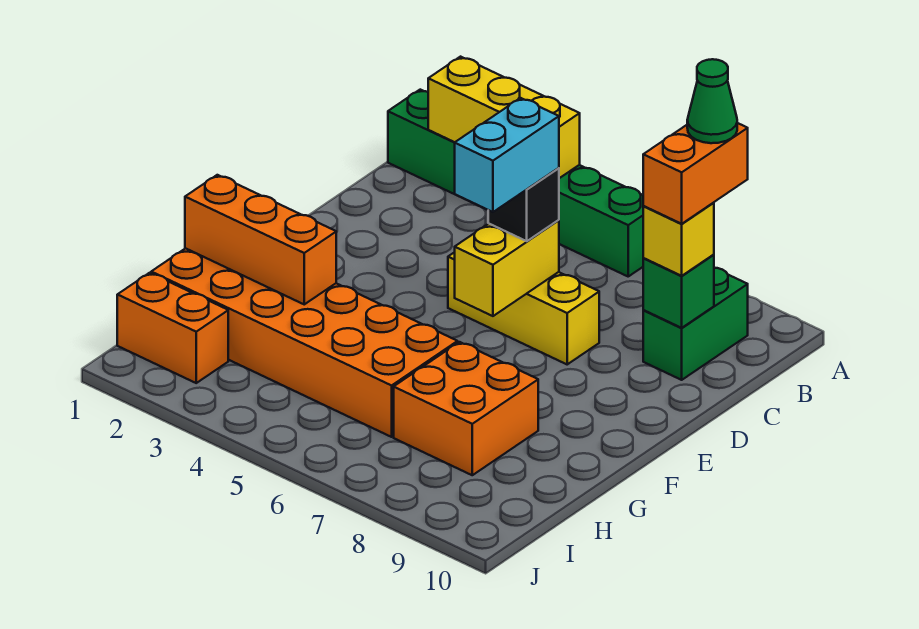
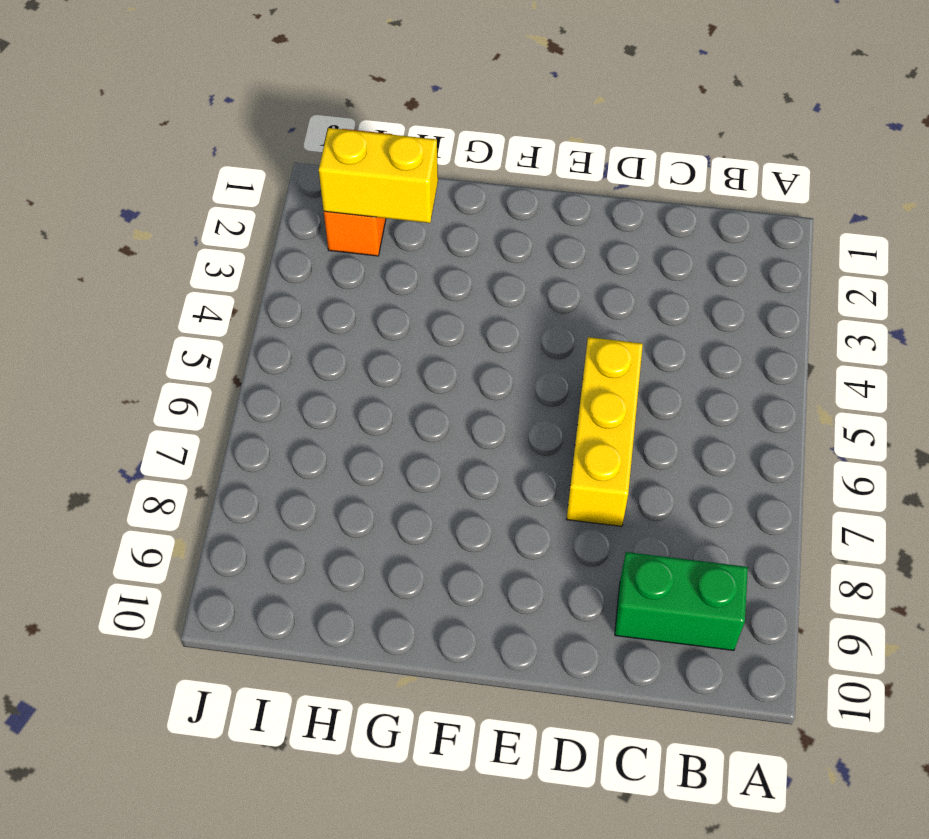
yellow brick H2:I2 level 2 -> yellow brick D6:E6 level 2
none -> green brick A1:A6 level 1
none -> orange brick G1:H6 level 1
none -> orange brick G7:H8 level 1

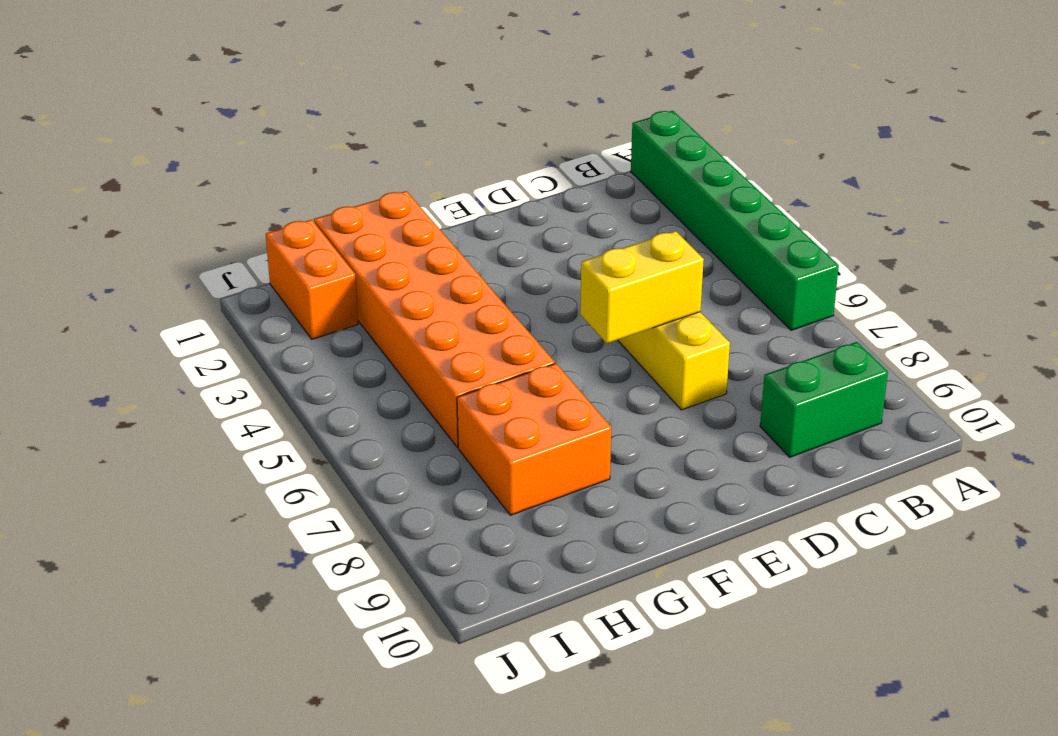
none -> yellow brick A2:A4 level 2
none -> green brick C9 level 2
none -> orange brick G1:G3 level 2

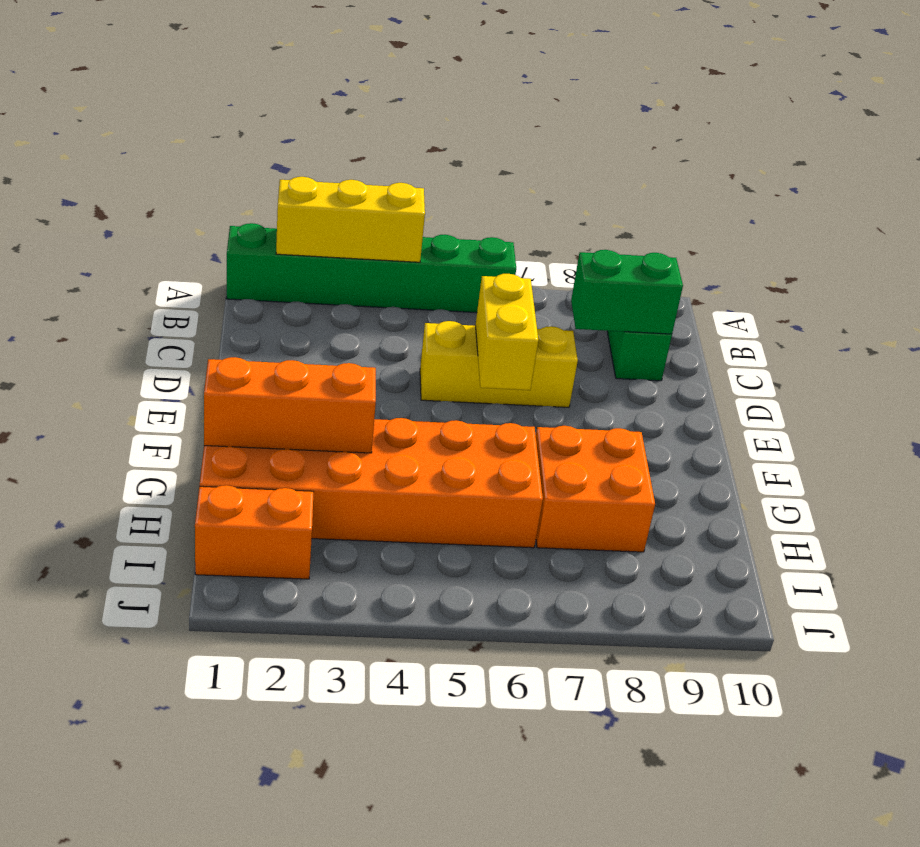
green brick C8:C9 level 2 -> green brick C9 level 2
none -> yellow brick C9 level 3
none -> black brick D6 level 3
none -> orange brick B9:C9 level 4

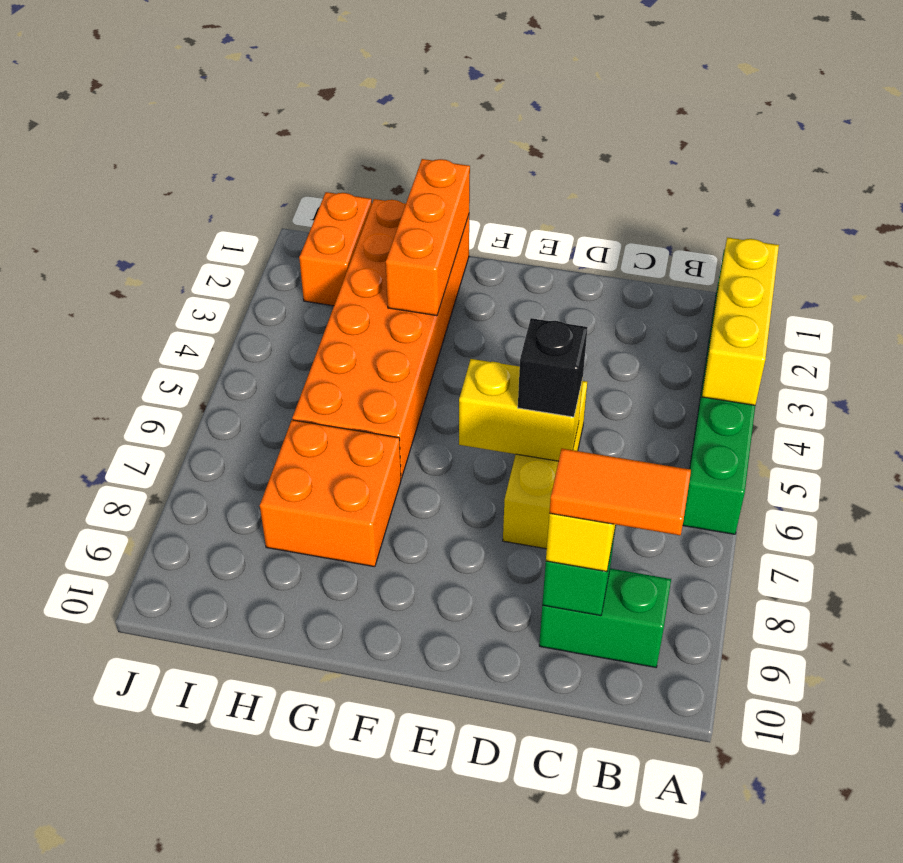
orange tile B9:C9 level 4 -> orange brick B9:C9 level 4
none -> cyan brick D6:E6 level 4
none -> green cone B9 level 5

